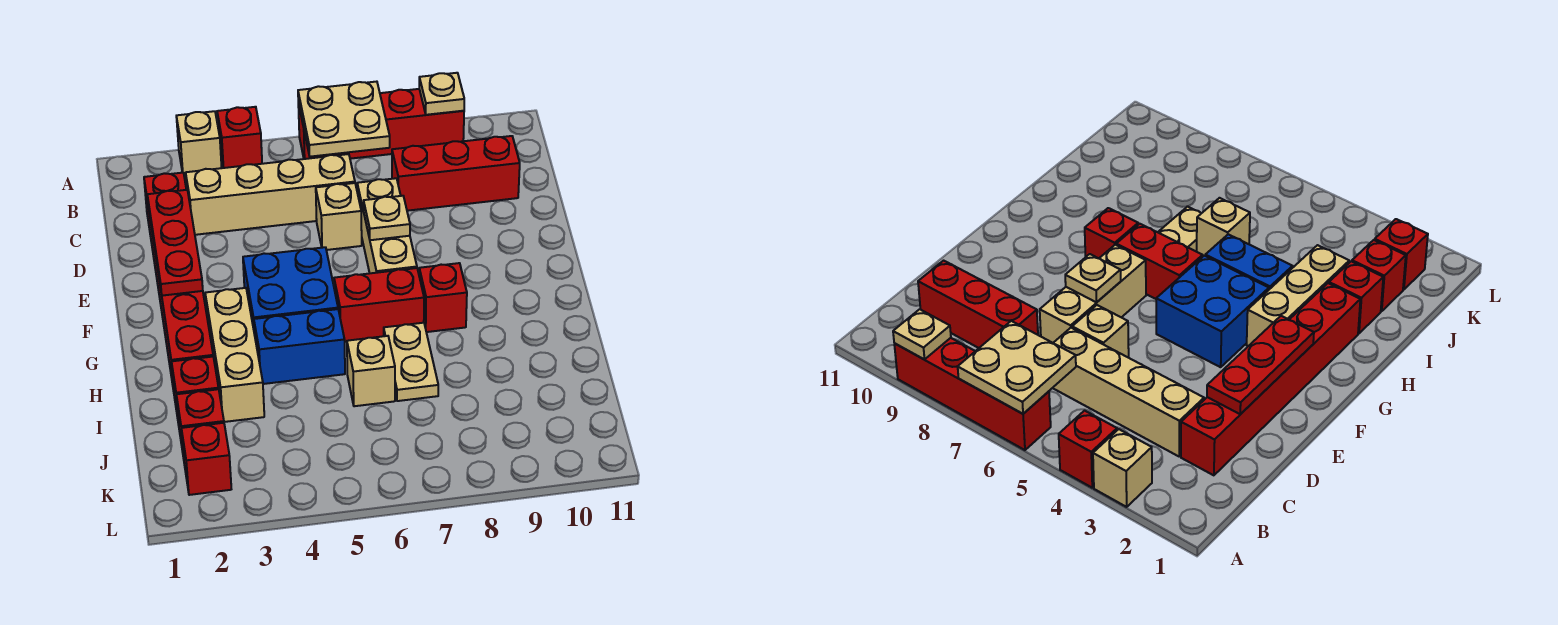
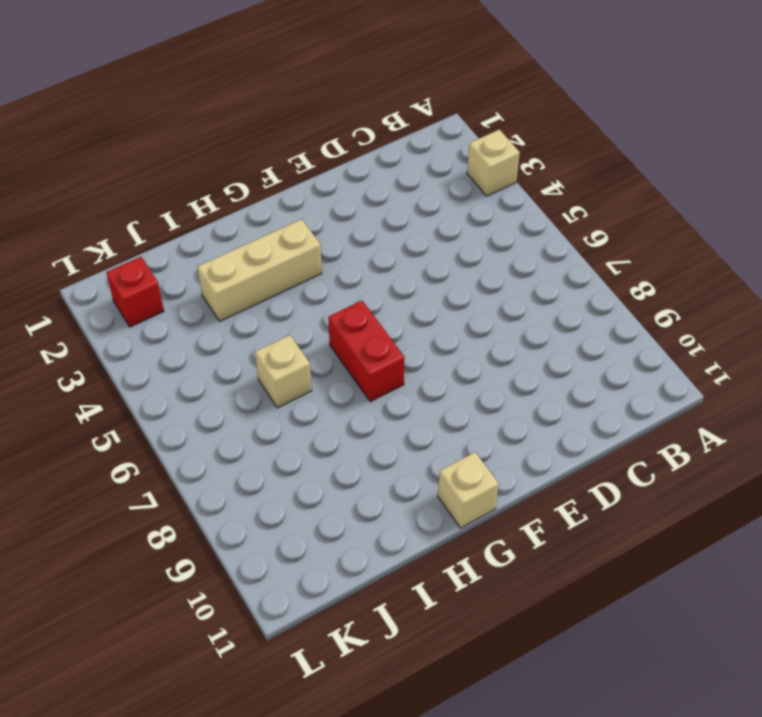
tan brick G11 level 1 -> tan brick D6 level 1
none -> red brick A4 level 1
none -> red brick A6:A9 level 1
none -> red brick C2:H2 level 1

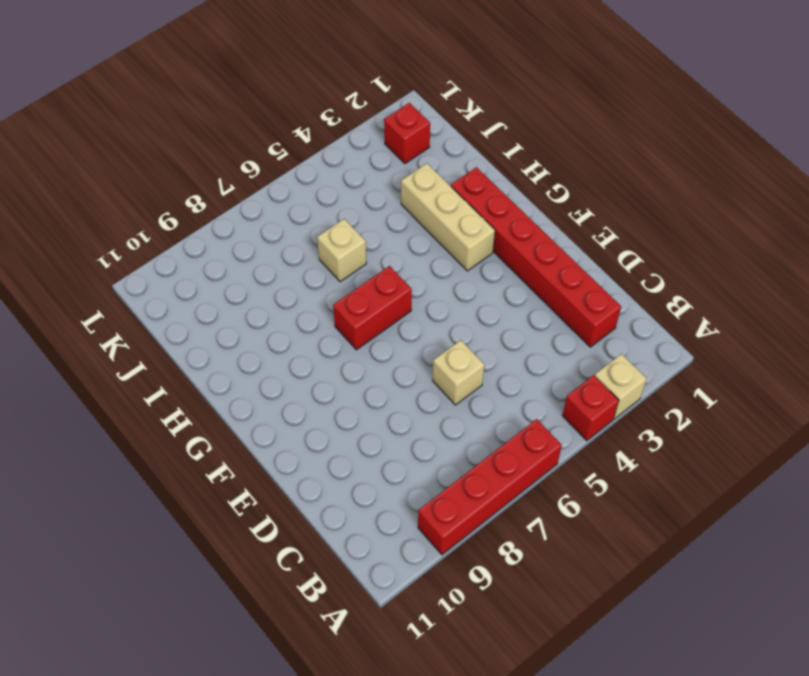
none -> tan brick C3:C6 level 1
none -> red brick C8:C10 level 1
none -> tan brick D7:F7 level 1

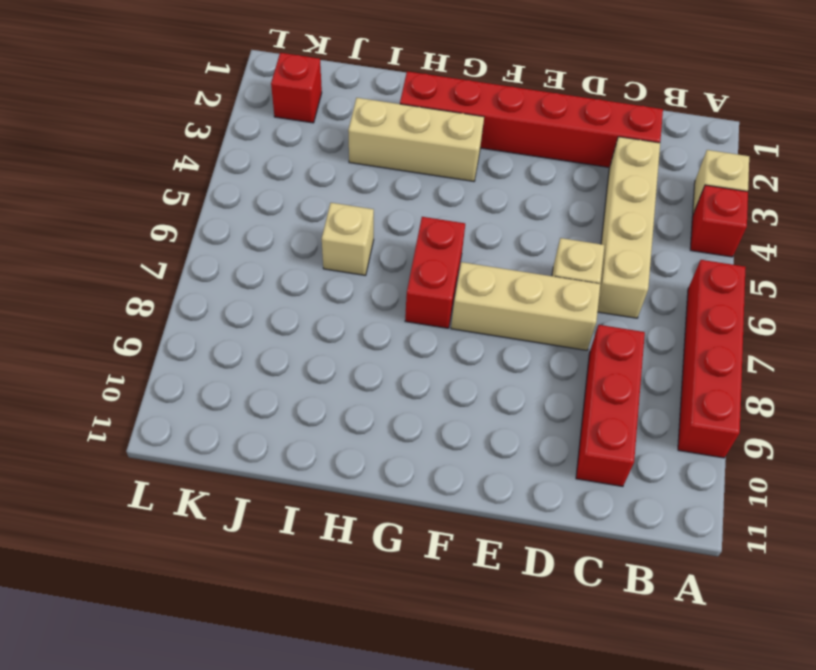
none -> blue brick F4:G5 level 1
none -> red brick G8 level 1
none -> blue brick H4:H5 level 1

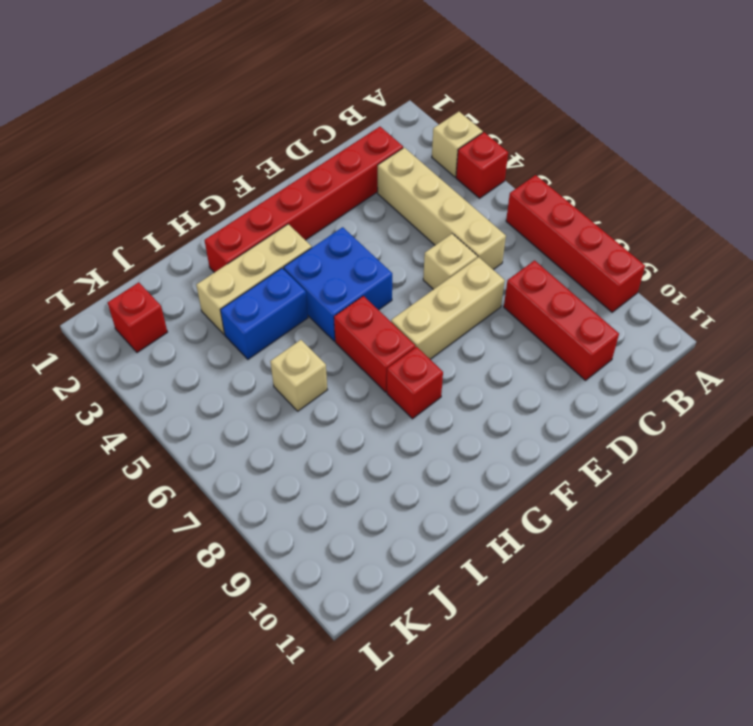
blue brick H4:I4 level 1 -> blue brick H4:H5 level 1
none -> tan plate H7:I7 level 1
none -> red brick I2 level 1
none -> red brick J2 level 1

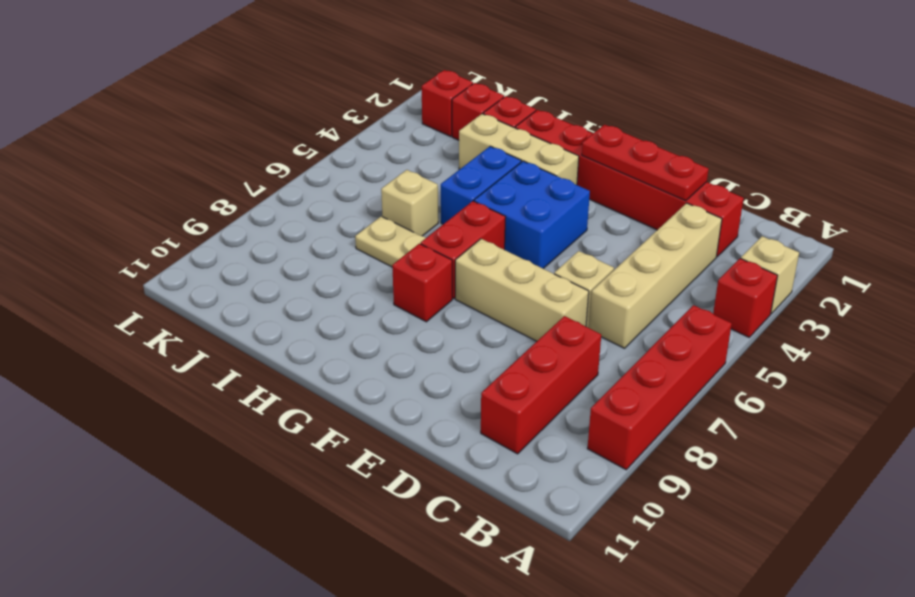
none -> tan plate A6:B7 level 2
none -> tan plate A9 level 2
none -> tan plate E7 level 2

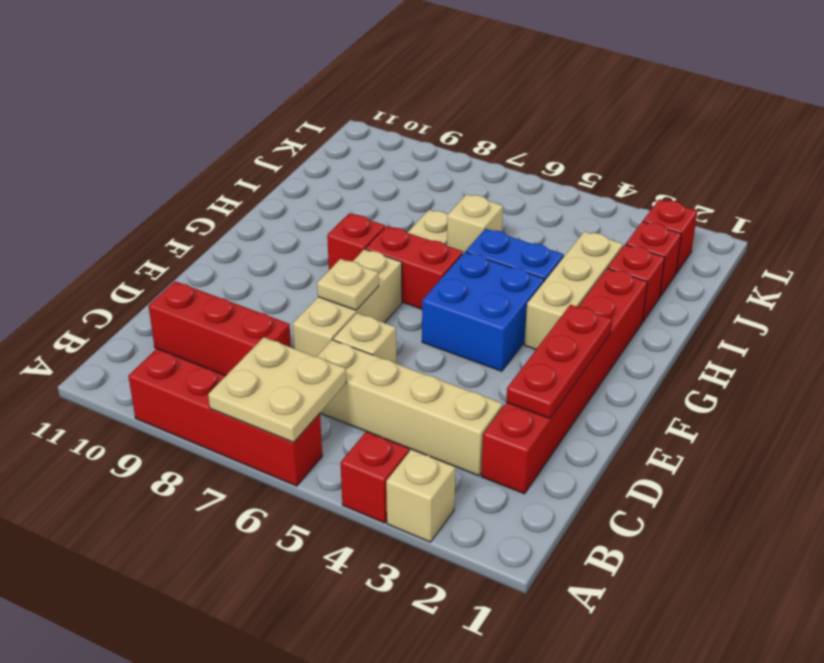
none -> tan plate A9 level 2

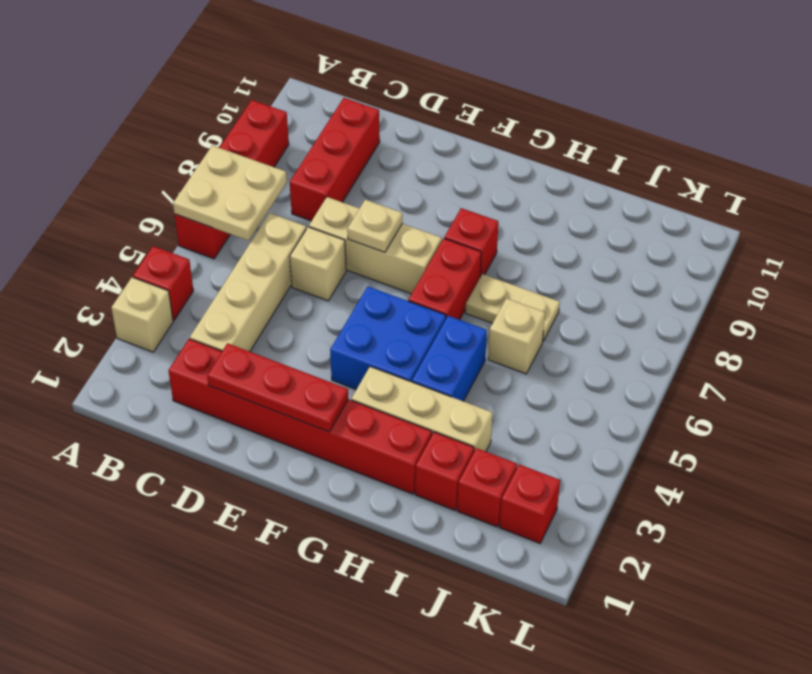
none -> tan plate A9 level 2

